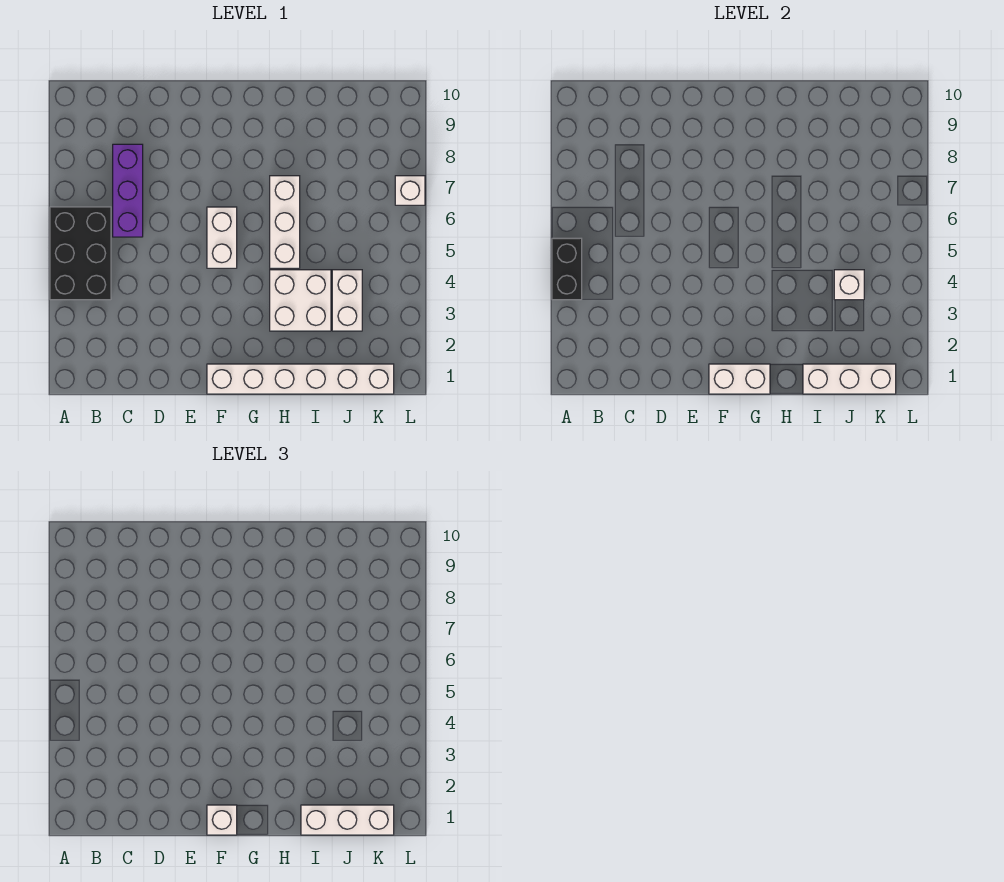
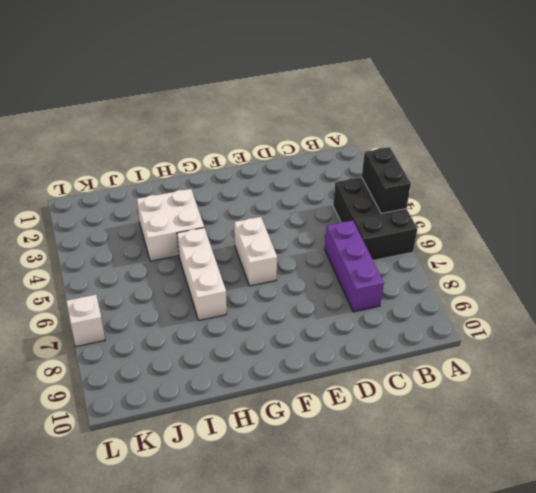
none -> white brick F1:K1 level 1
none -> white brick J3:J4 level 1
none -> white brick F1:G1 level 2

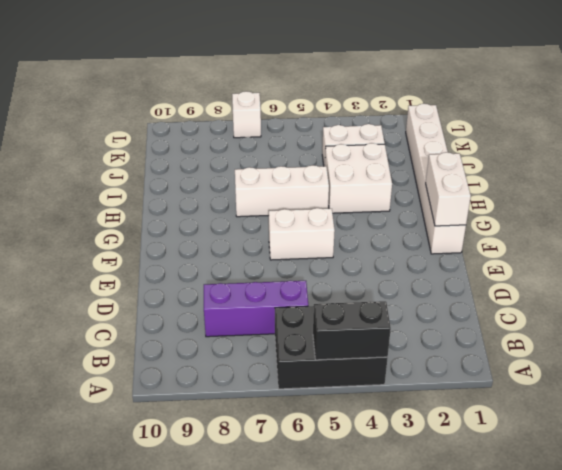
none -> white brick I1:K1 level 2
none -> white brick J4 level 2
none -> white brick F1 level 3

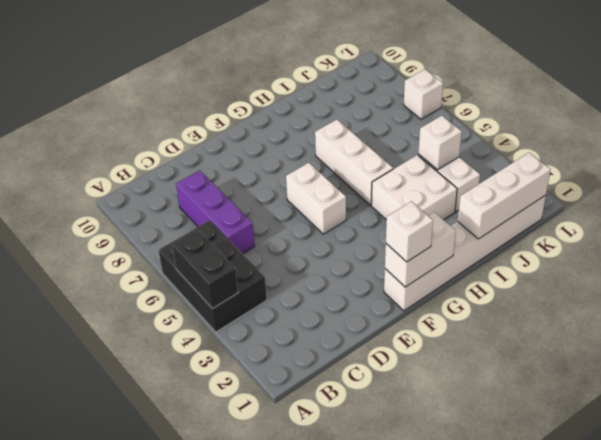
none -> white brick I1:K1 level 3

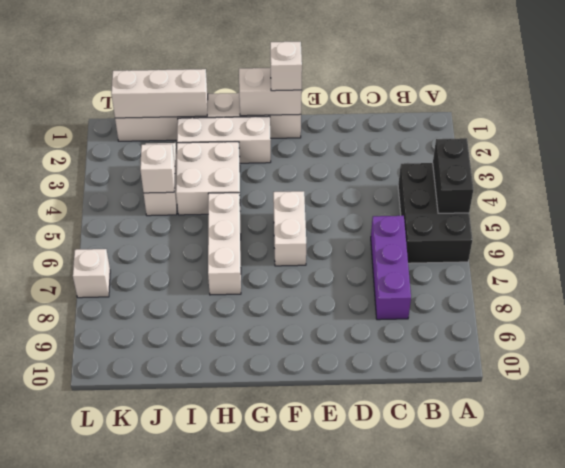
white brick G2:I2 level 1 -> white brick I1:K1 level 3

